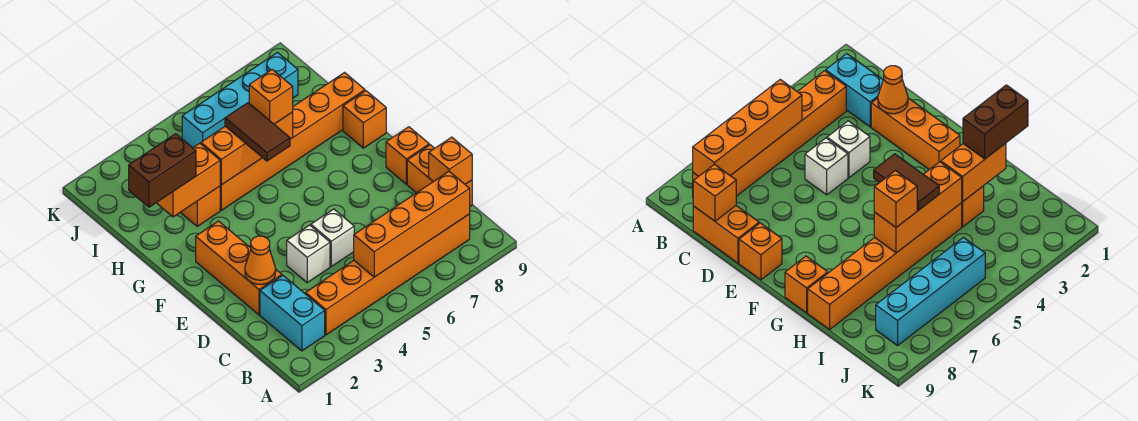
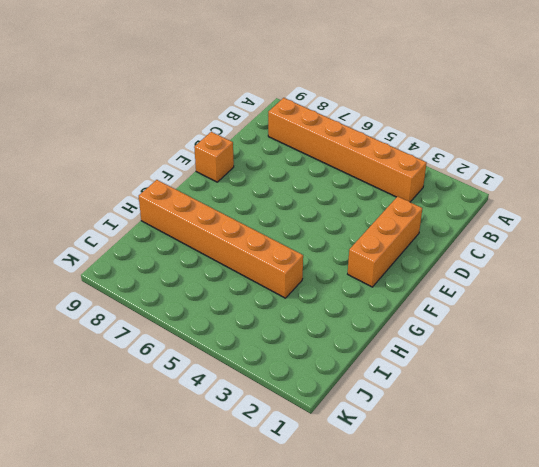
none -> cyan brick B2:C2 level 1
none -> orange brick C9:D9 level 1
none -> white brick D4 level 1

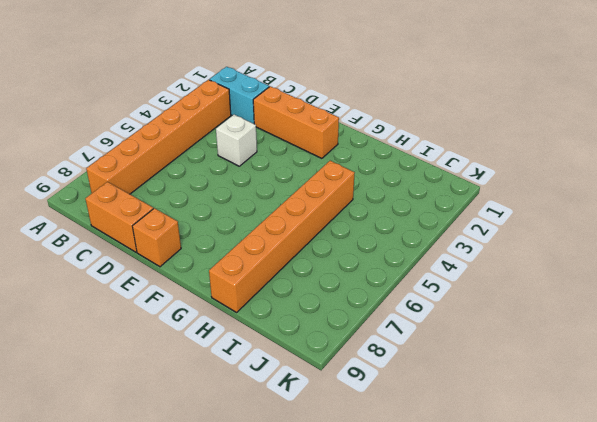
none -> white brick D5 level 1
none -> orange brick G9 level 1
none -> orange brick H3 level 1

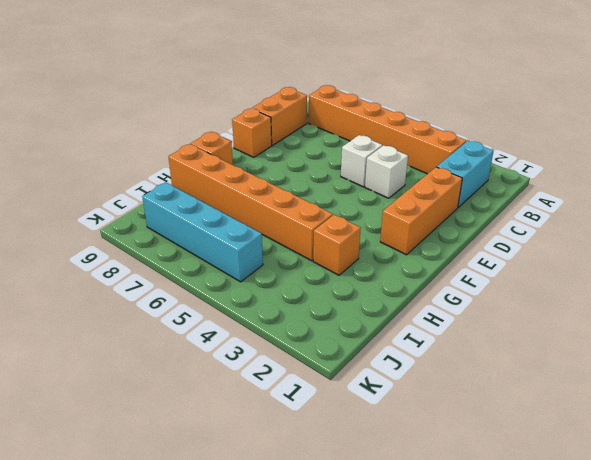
none -> orange brick B5:B8 level 2
none -> orange brick C9 level 2
none -> orange cone D2 level 2

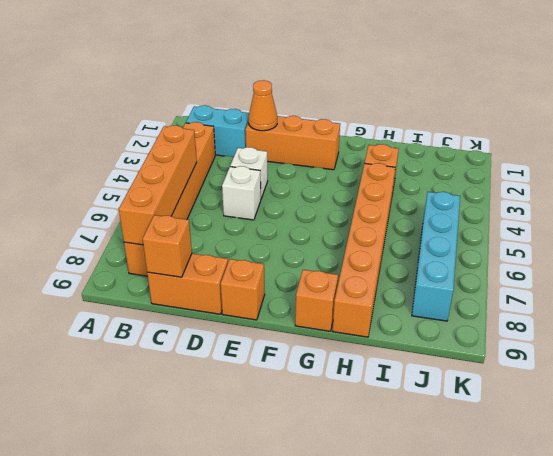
none -> orange brick H2:H3 level 2
none -> orange brick H4:H6 level 2
none -> brown tile G5:H5 level 3

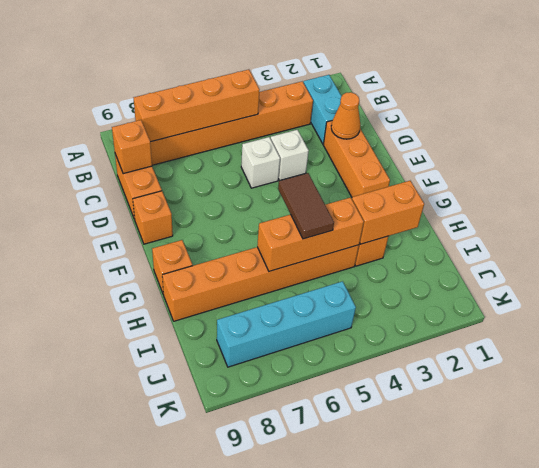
none -> brown brick H1:H2 level 3
none -> orange brick H6 level 3

